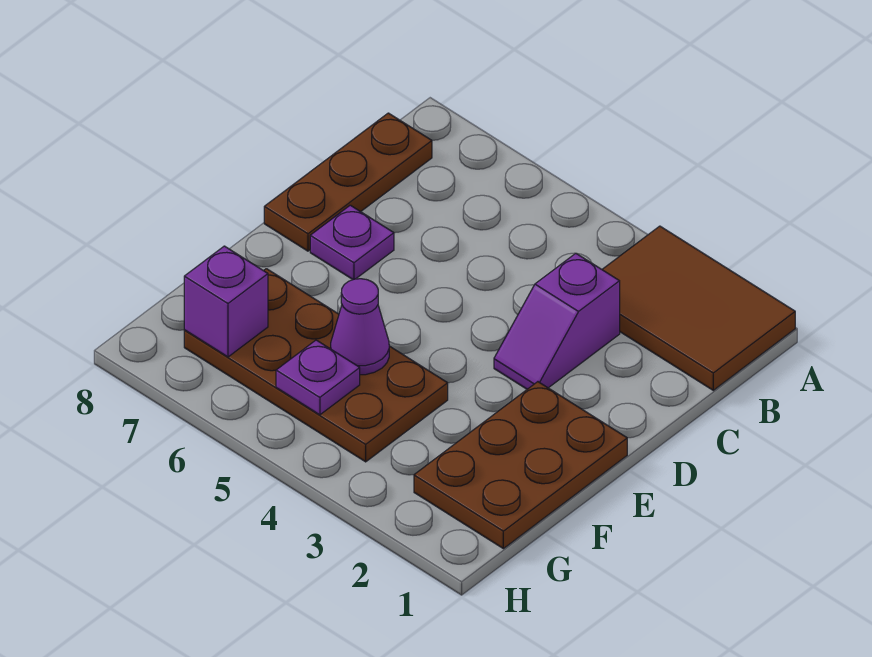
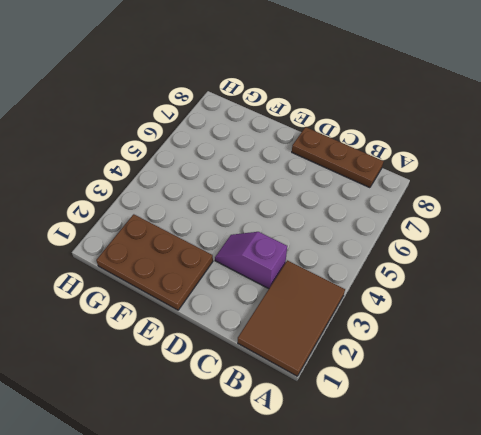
none -> purple plate D7 level 1
none -> brown plate F4:G7 level 1

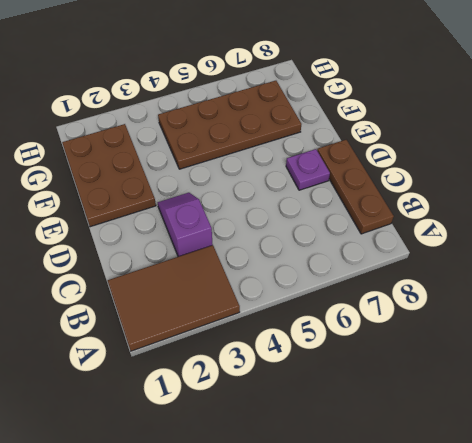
none -> purple cone F5 level 2
none -> purple plate G5 level 2

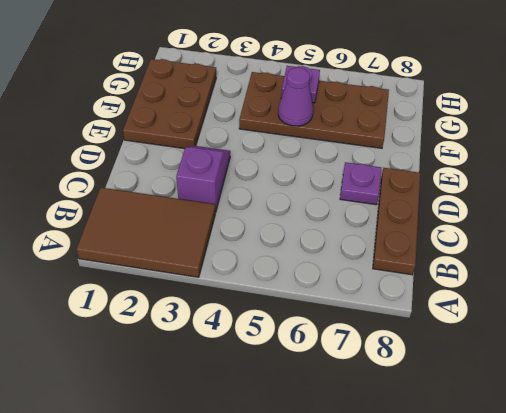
none -> purple brick G7 level 2

